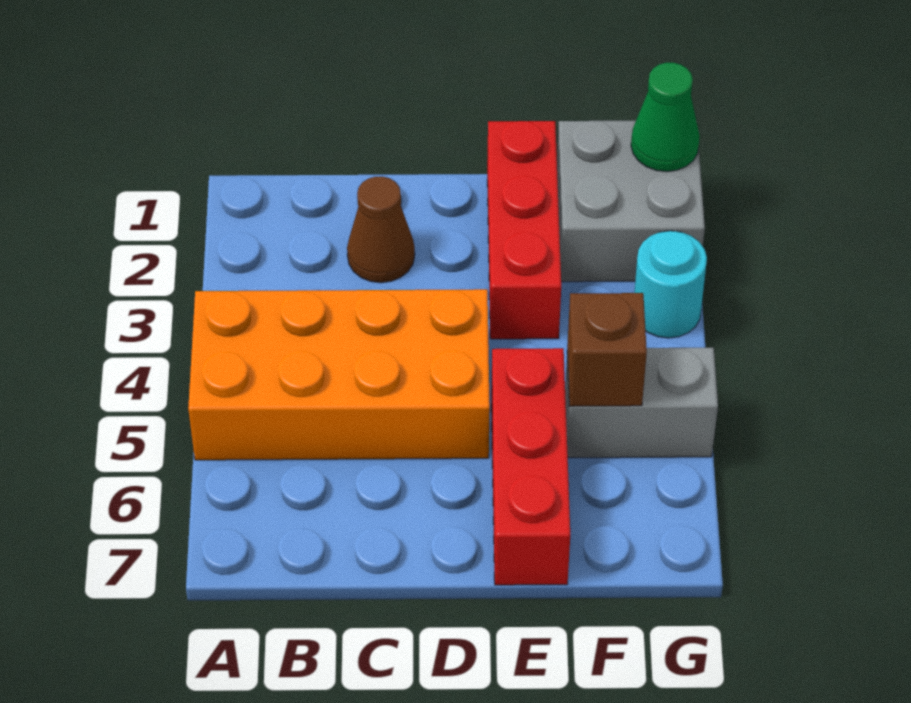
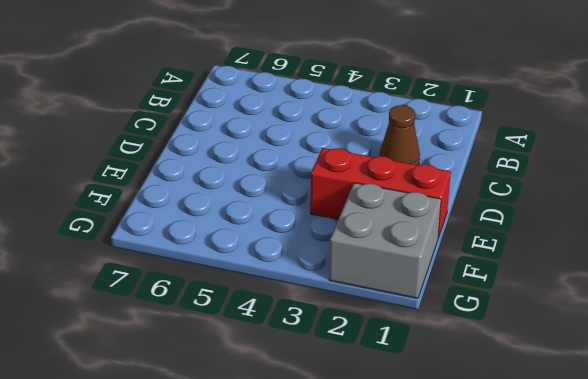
none -> orange brick A4:D5 level 1
none -> red brick E5:E7 level 1

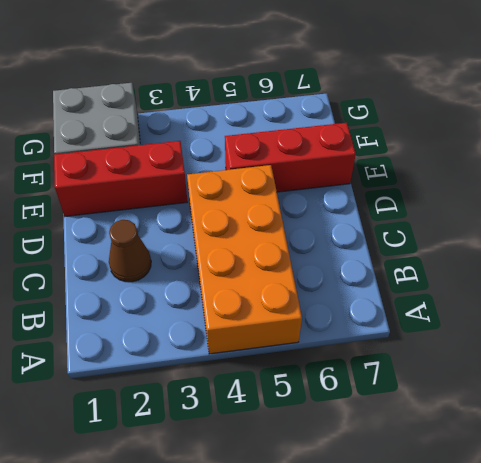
none -> grey brick F5:G5 level 1
none -> cyan round brick G3 level 1

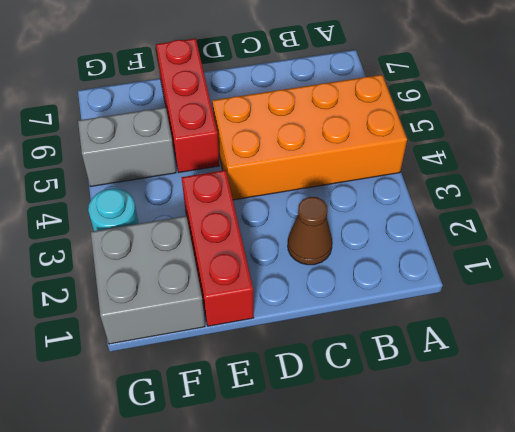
none -> brown brick F5 level 2
none -> green cone G1 level 2

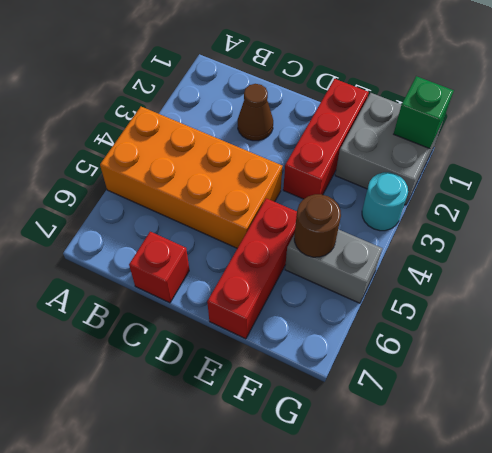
red brick C7 level 1 -> none
brown round brick F5 level 2 -> brown brick F5 level 2
green brick G1 level 2 -> green cone G1 level 2

